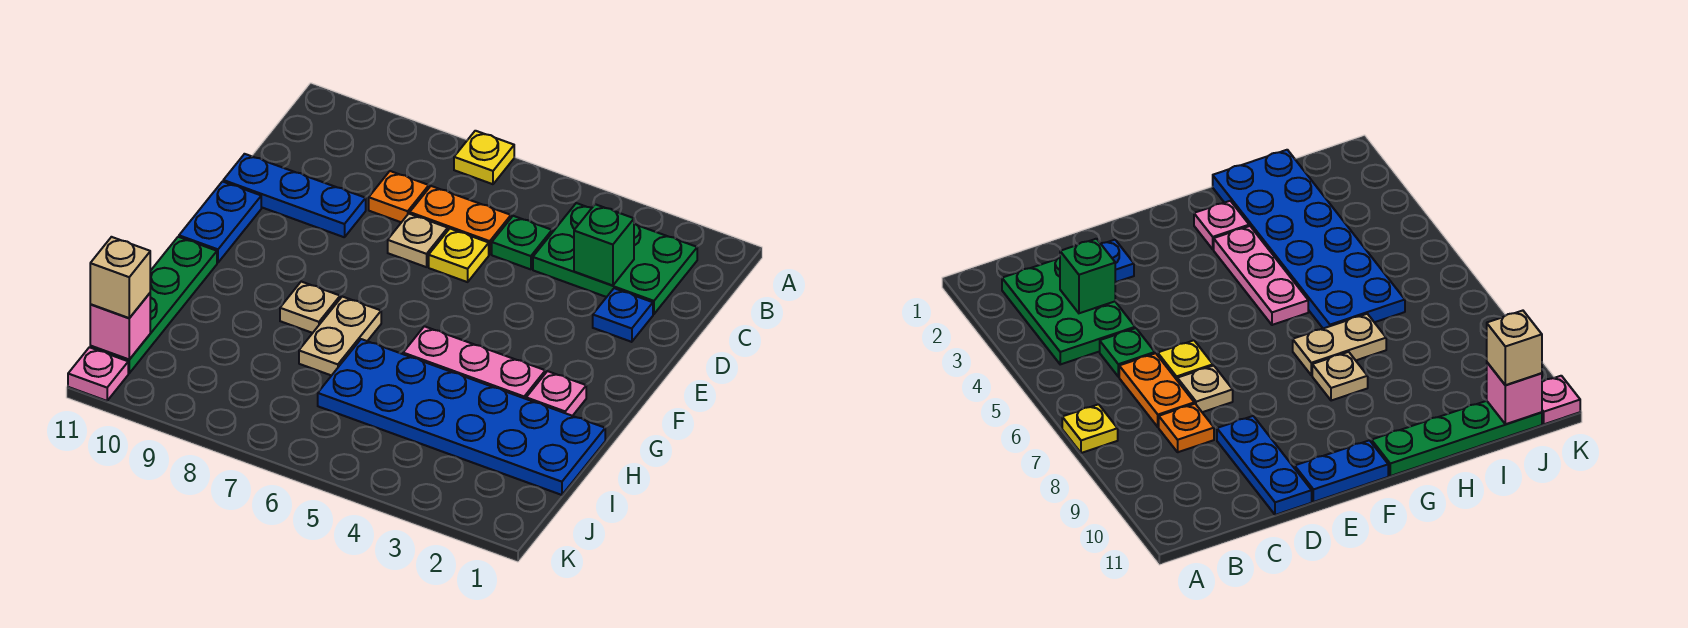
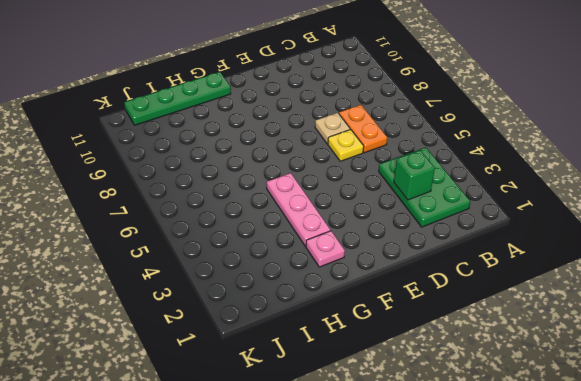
none -> yellow plate A7 level 1
none -> green plate C5 level 1
none -> orange plate C8 level 1

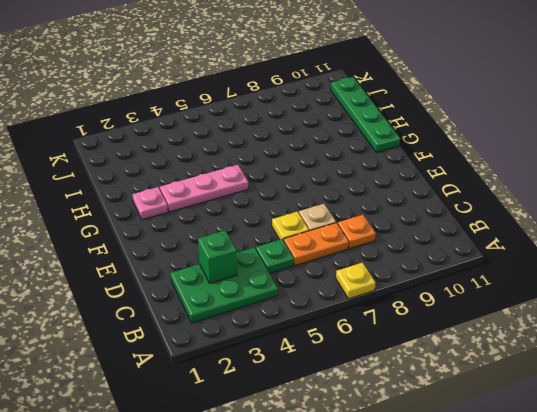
none -> blue plate D2 level 1
none -> blue plate D9:D11 level 1
none -> blue plate E11:F11 level 1

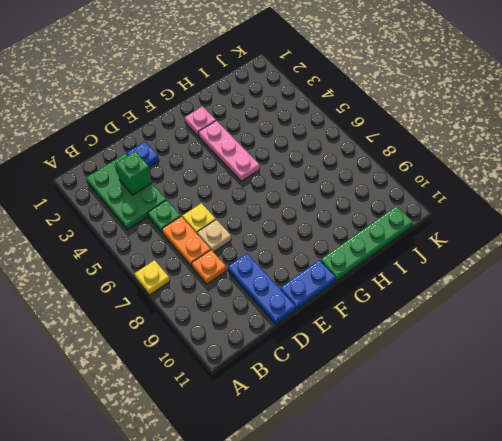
none -> tan plate G7:H7 level 1
none -> tan plate G8 level 1
none -> blue plate H1:I6 level 1

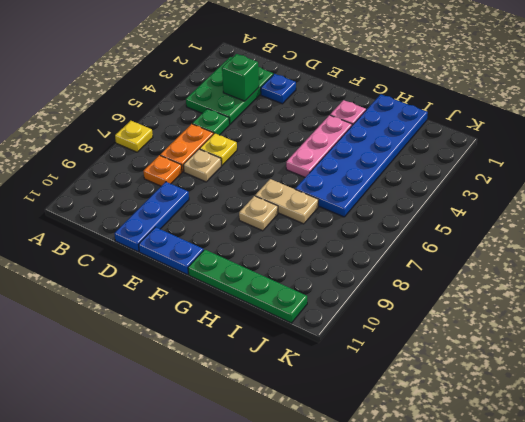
none -> pink plate K11 level 1
none -> pink brick J11 level 2
none -> tan brick J11 level 3

